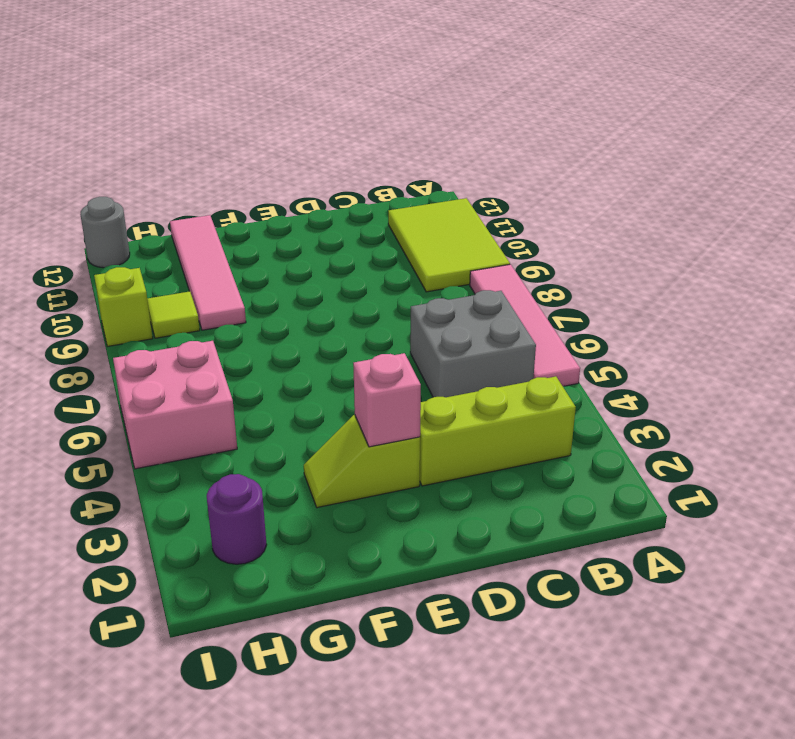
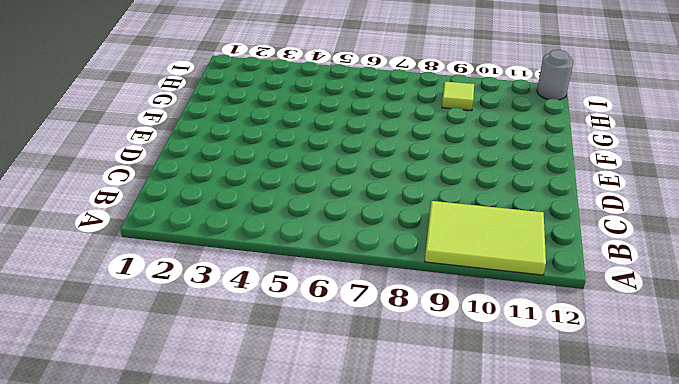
none -> pink tile A5:A8 level 1
none -> lime brick B3:D3 level 1
none -> grey brick B5:C6 level 1

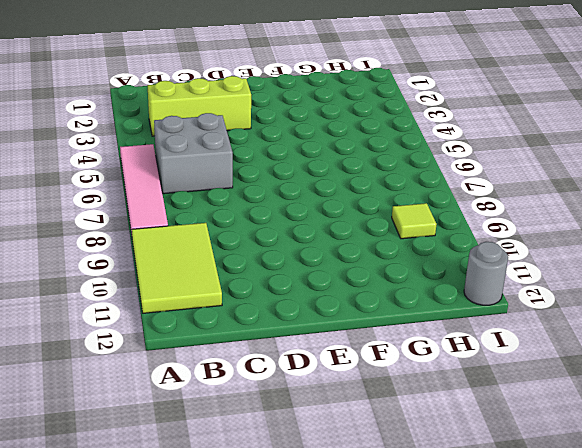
none -> lime slope E3:F3 level 1 top E
none -> pink tile G9:G12 level 1
none -> purple round brick H2 level 1

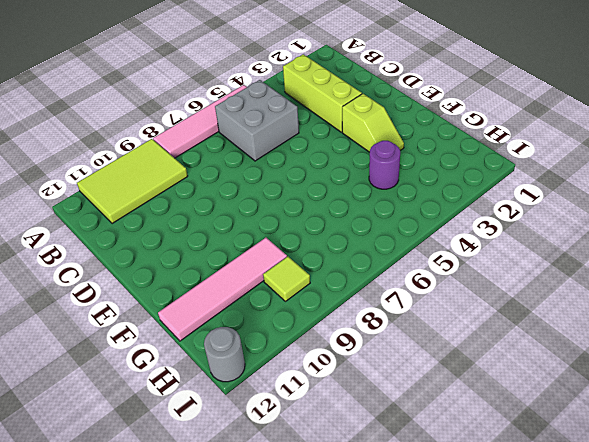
purple round brick G4 level 1 -> purple round brick H2 level 1
none -> pink brick H5:I6 level 1
none -> lime brick I9 level 1
none -> pink brick E3 level 2

